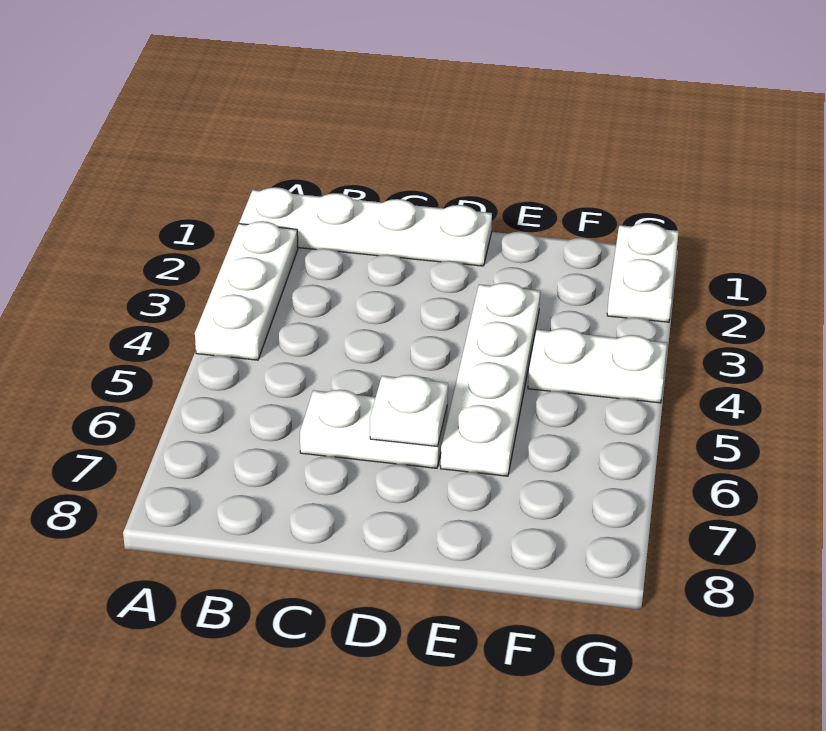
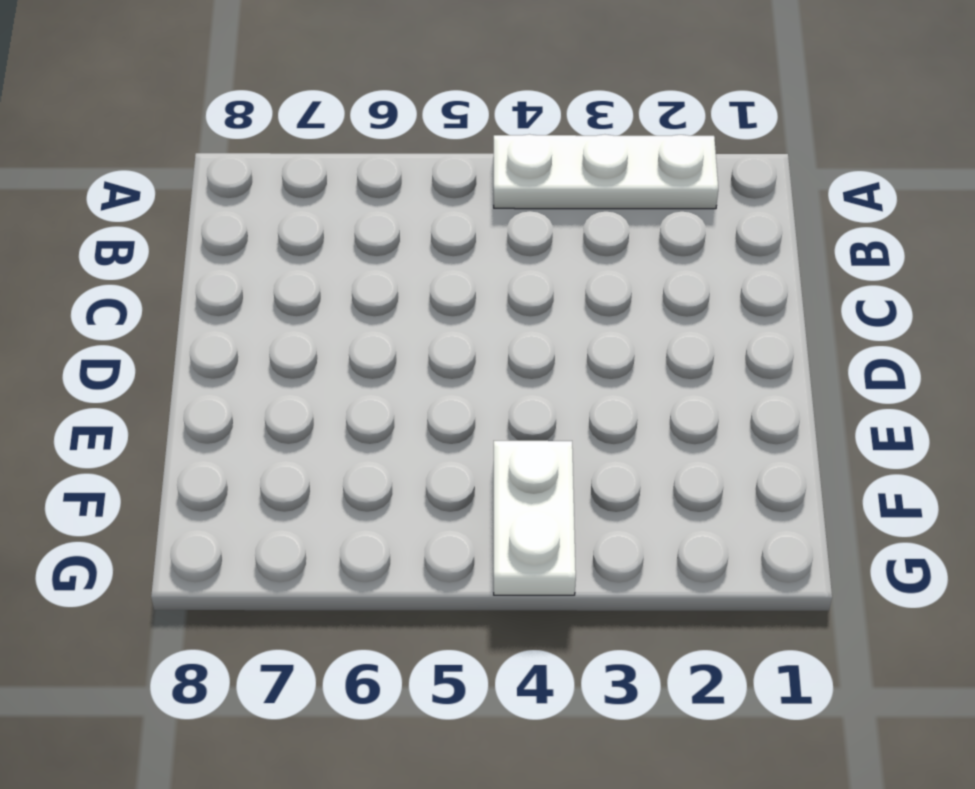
none -> white plate A1:D1 level 1
none -> white plate C6:D6 level 1

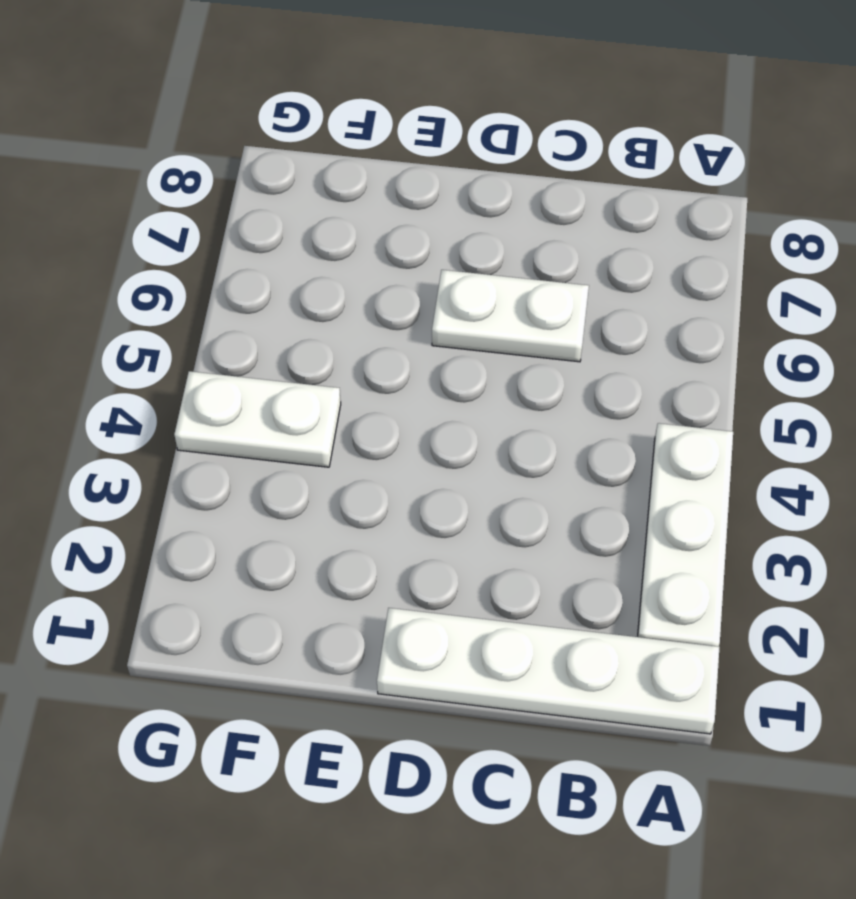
none -> white plate E3:E6 level 1
none -> white plate G1:G2 level 1

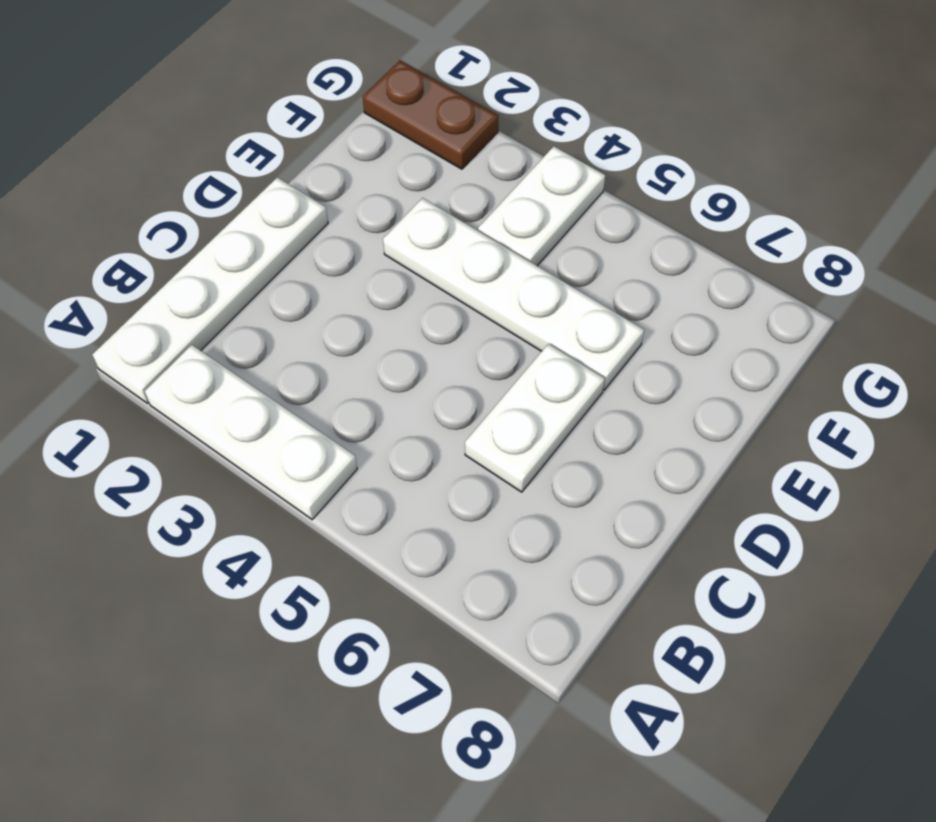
brown plate G1:G2 level 1 -> white plate G1:G2 level 1
none -> white plate D6 level 2

